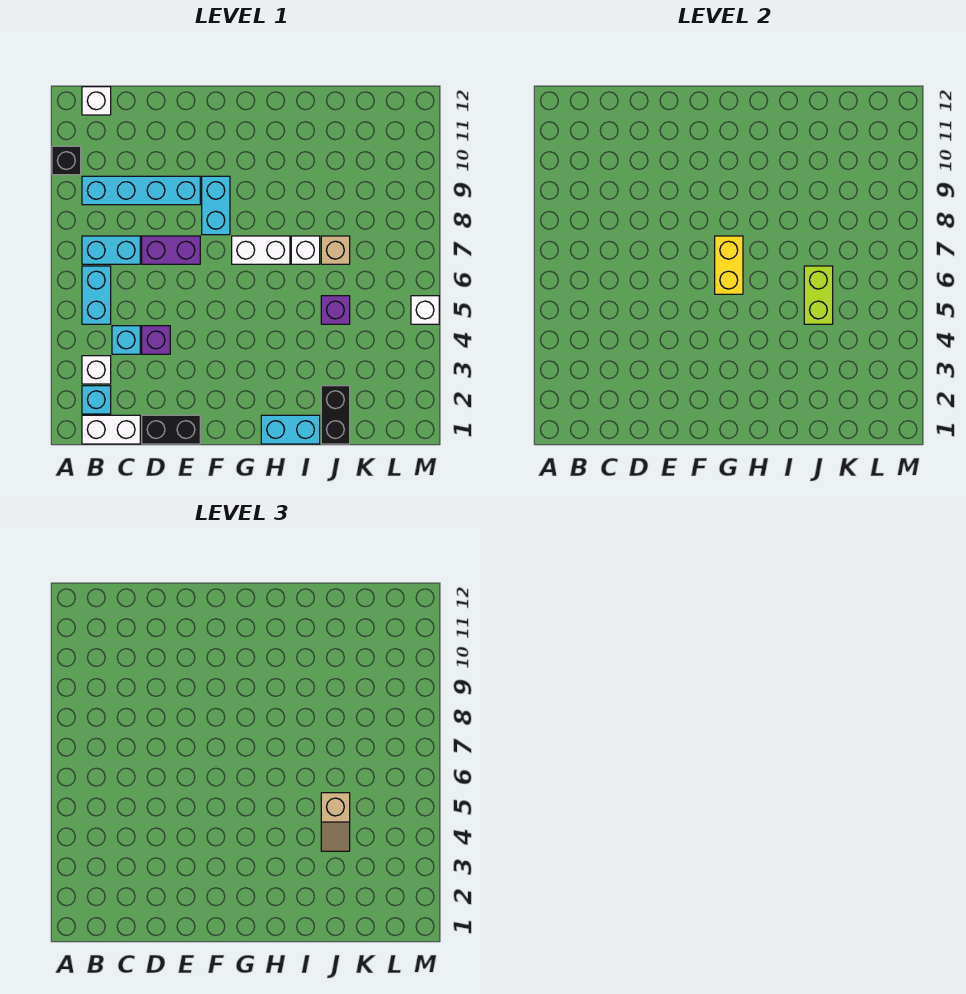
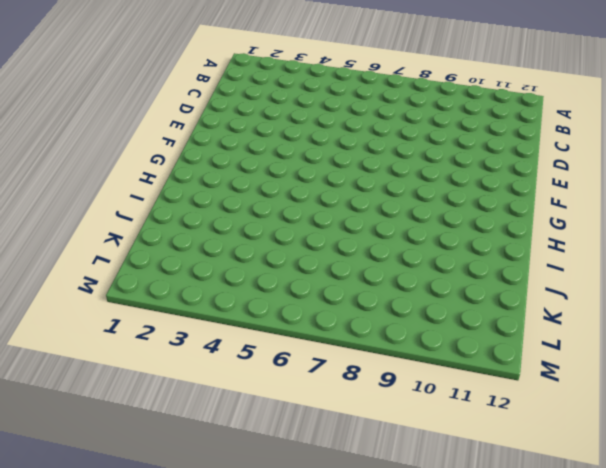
none -> black brick A10 level 1
none -> white brick B1:C1 level 1
none -> cyan brick B2 level 1

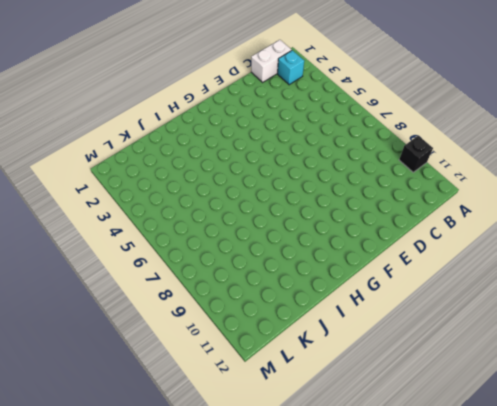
none -> white brick B3 level 1
none -> cyan brick B5:B6 level 1
none -> cyan brick B7:C7 level 1

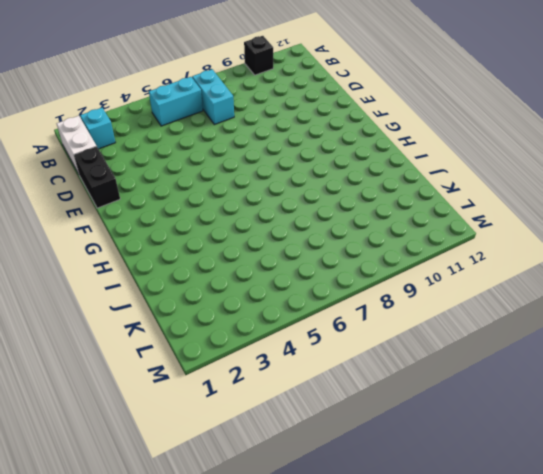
none -> white brick B3 level 1
none -> cyan brick B9:E9 level 1
none -> white brick B12 level 1

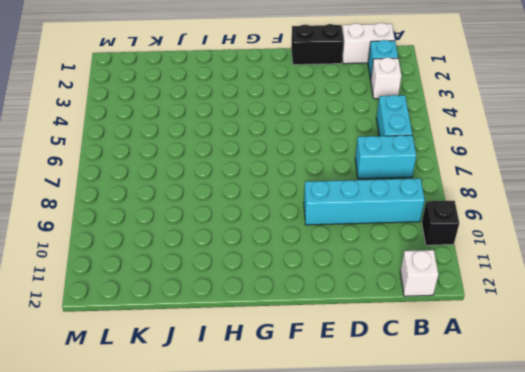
none -> cyan brick C4 level 1
none -> purple brick D4 level 1
none -> purple brick D7:E7 level 1

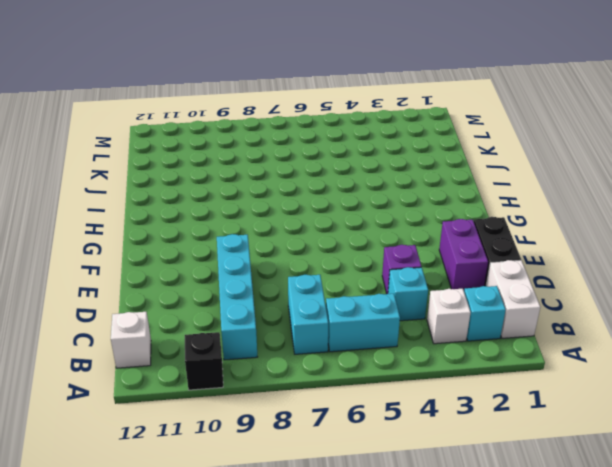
purple brick D2:E2 level 1 -> purple brick D7:E7 level 1
none -> cyan brick F8:F9 level 1
none -> white brick G7:H7 level 1
none -> cyan brick H1:I1 level 1

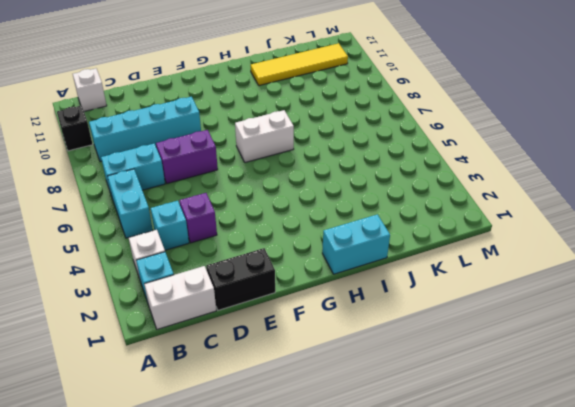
yellow tile I11:L11 level 1 -> none
none -> cyan brick F8:F9 level 1
none -> white brick I7 level 1
none -> black brick J1:J2 level 1

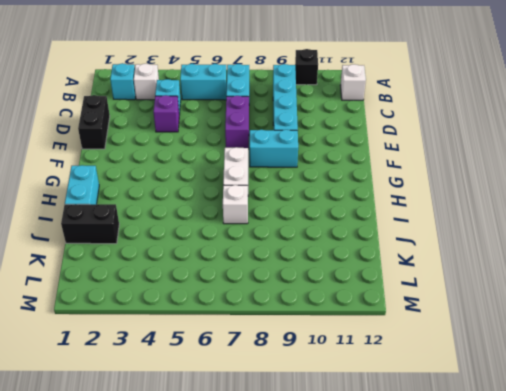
none -> white brick B1:C1 level 1
none -> purple brick J5 level 1
none -> tan brick J7 level 1

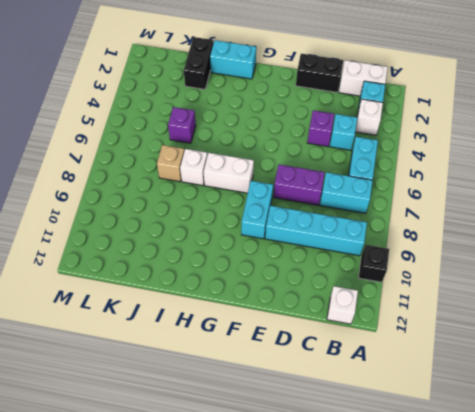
none -> white brick M5 level 1
none -> yellow brick G6:G7 level 2
none -> lime brick J5:J6 level 2

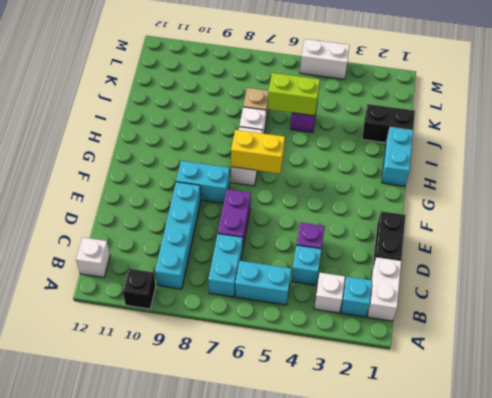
white brick M4:M5 level 1 -> white brick M5 level 1
none -> tan slope J4:J5 level 3 top 5

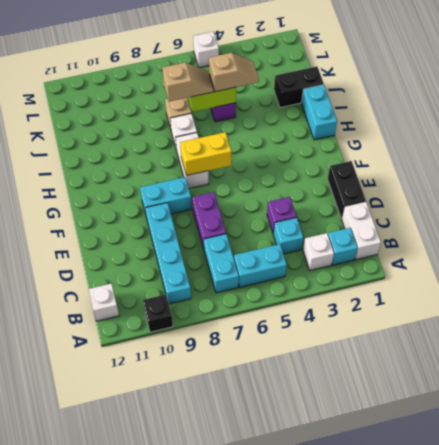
tan slope J6:J7 level 3 top 7 -> none

